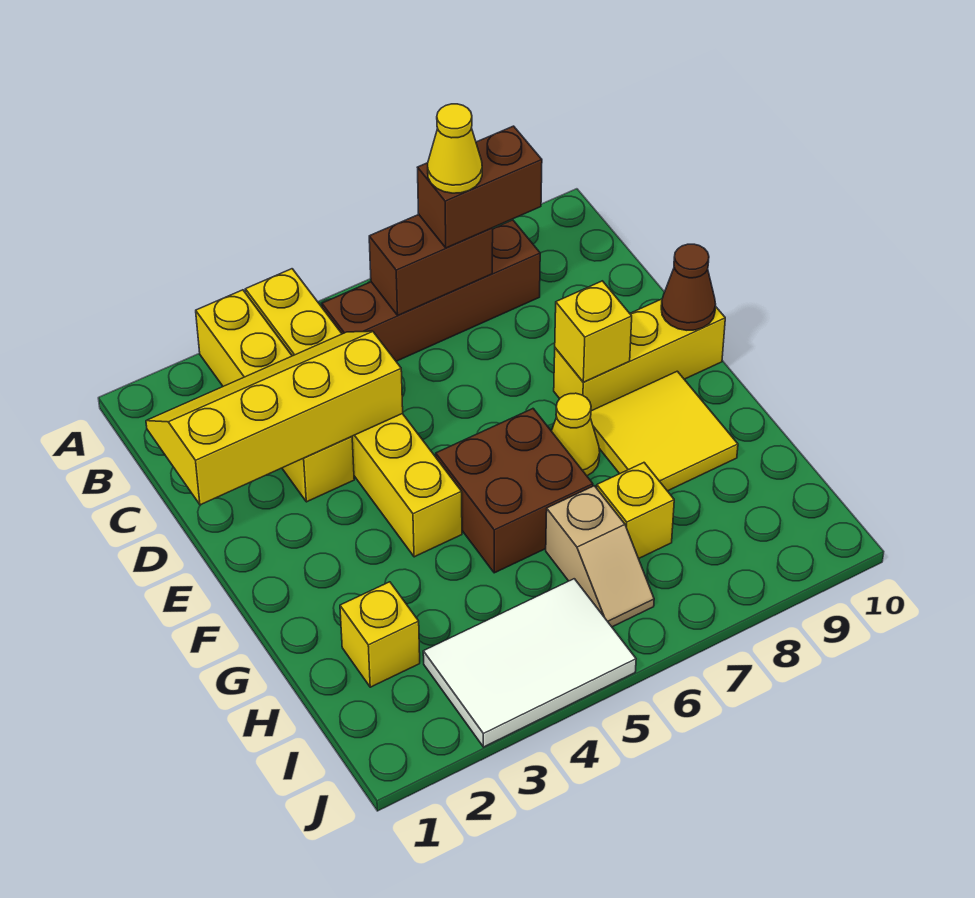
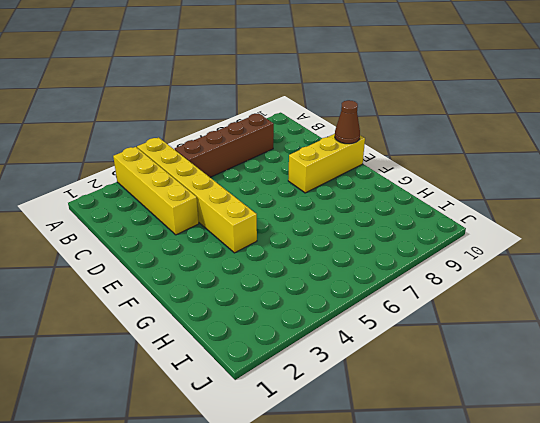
none -> brown brick F5:G6 level 1
none -> yellow cone F7 level 1
none -> yellow tile F8:G9 level 1

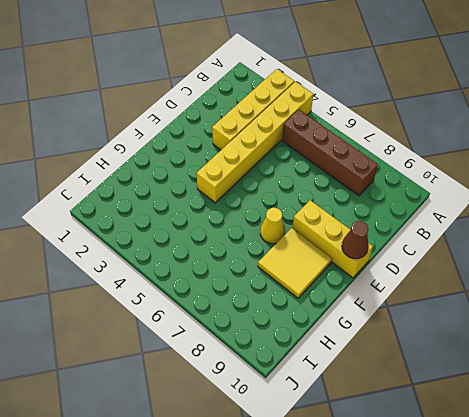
none -> brown brick F5:G6 level 1
none -> yellow brick H2 level 1
none -> tan slope H6:I6 level 1 top H

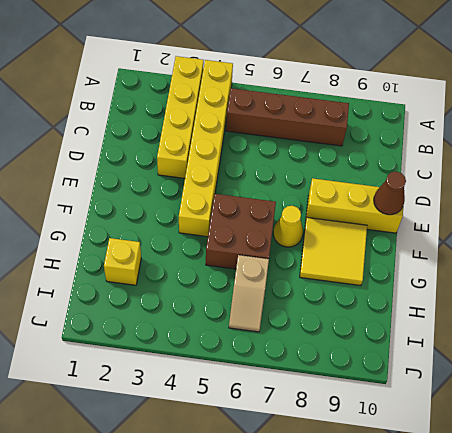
none -> yellow brick H7 level 1
none -> white tile I3:J5 level 1
none -> brown brick B6:B7 level 2

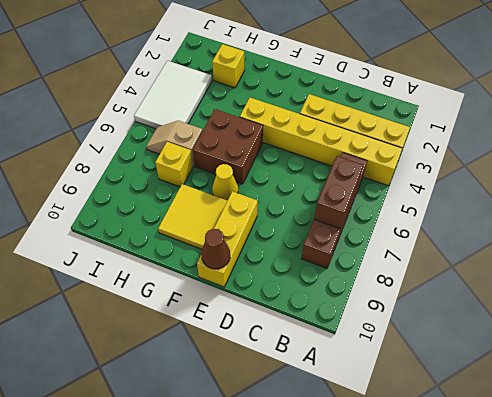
none -> yellow slope C1:D4 level 2 top D
none -> yellow brick E8 level 2
none -> brown brick B7:B8 level 3

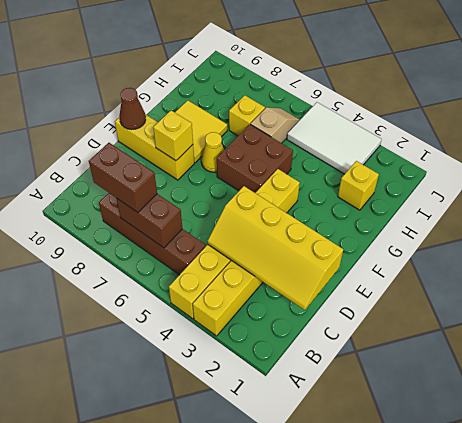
none -> yellow cone B7 level 4

